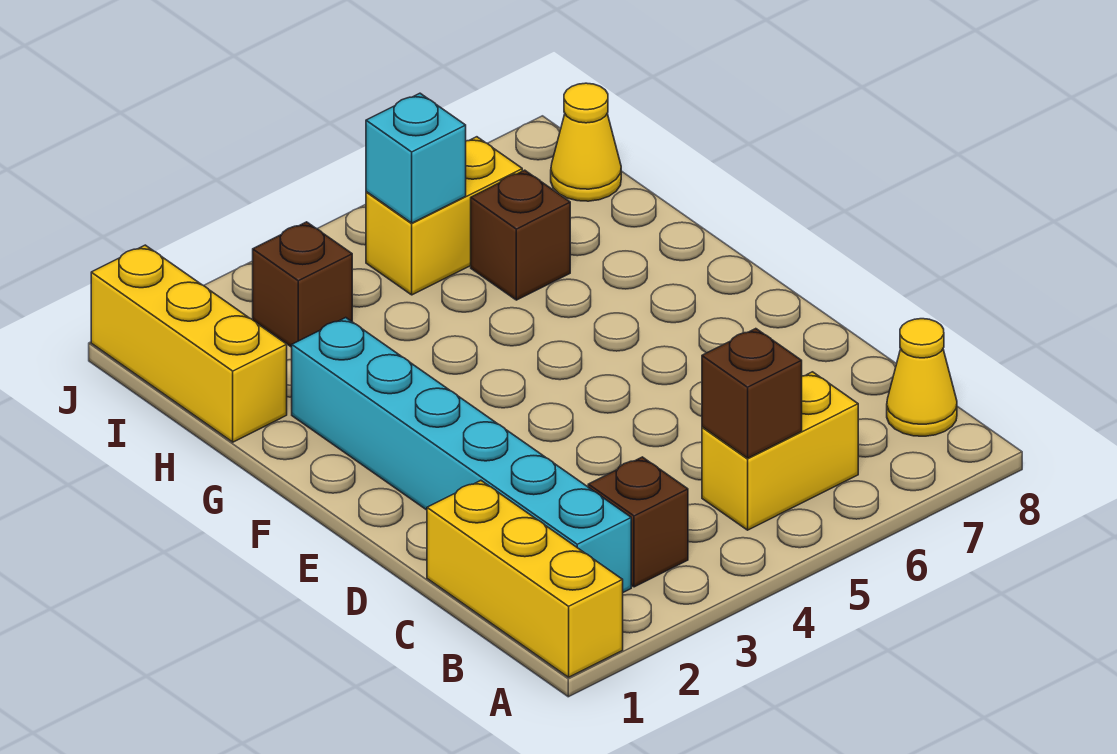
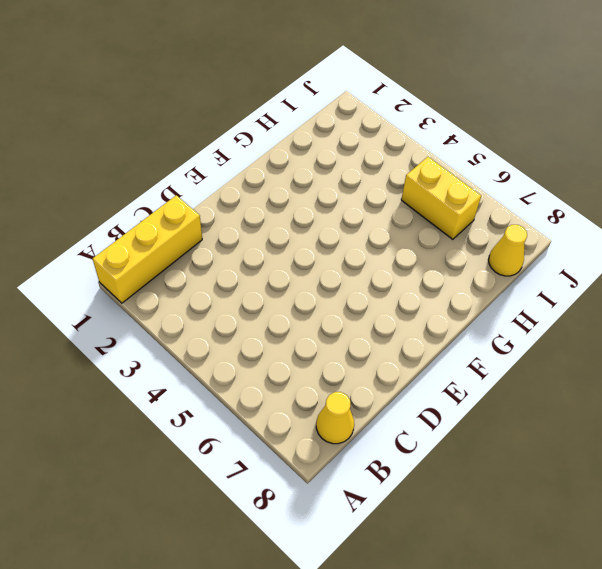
none -> cyan brick B2:G2 level 1
none -> brown brick B3 level 1
none -> yellow brick B5:B6 level 1

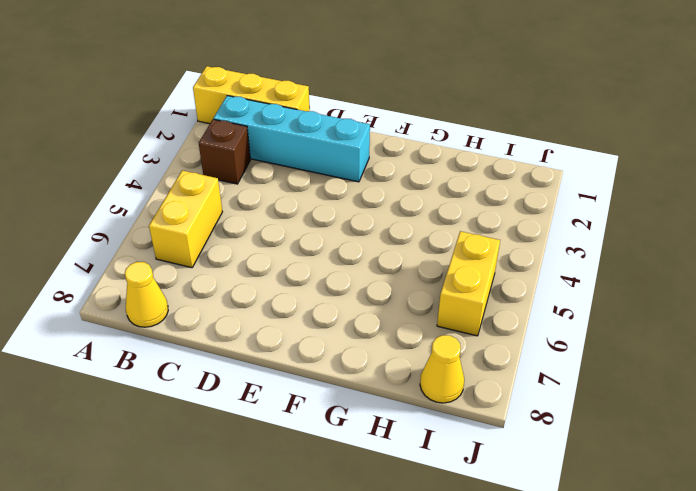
cyan brick B2:E2 level 1 -> cyan brick B2:G2 level 1
none -> yellow brick H1:J1 level 1
none -> brown brick H6 level 1
none -> brown brick I3 level 1

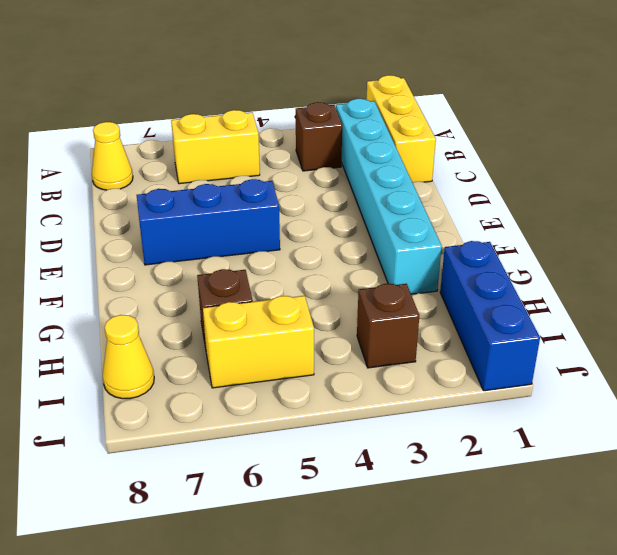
blue brick E5:E7 level 1 -> none
blue brick H1:J1 level 1 -> yellow brick H1:J1 level 1
none -> brown brick B5 level 2
none -> cyan brick I5 level 2

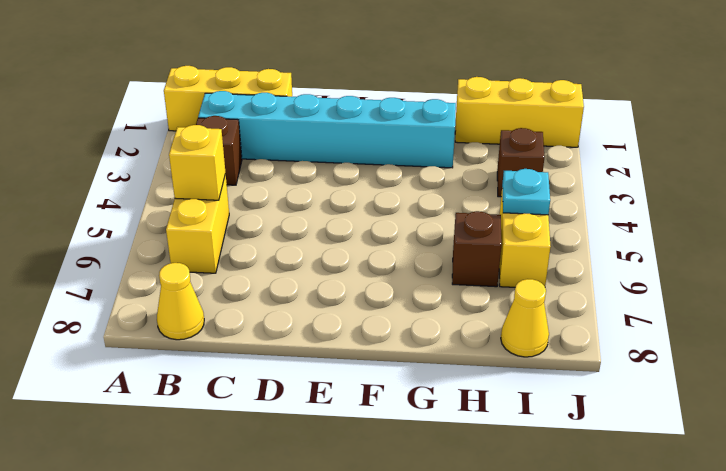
yellow brick B5 level 2 -> brown brick B5 level 2
cyan plate I5 level 2 -> cyan brick I5 level 2

